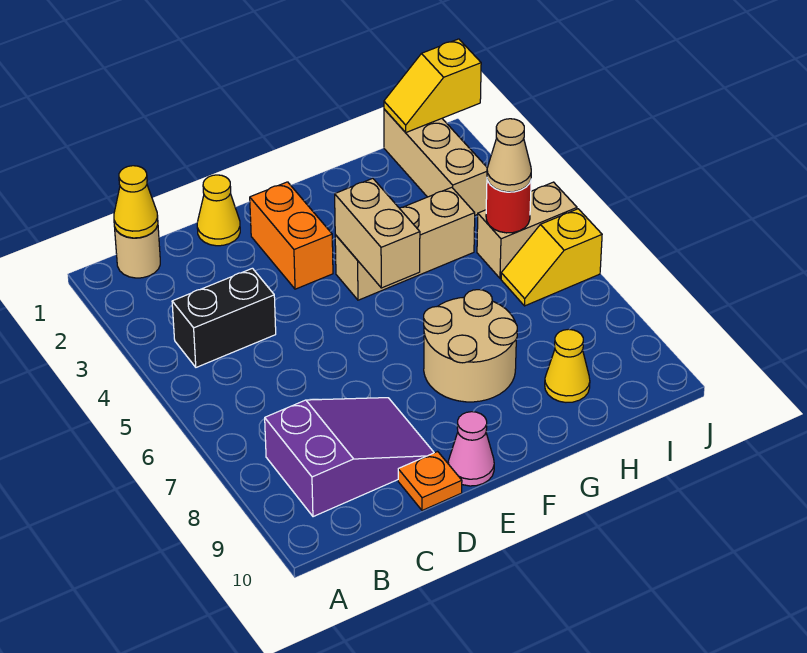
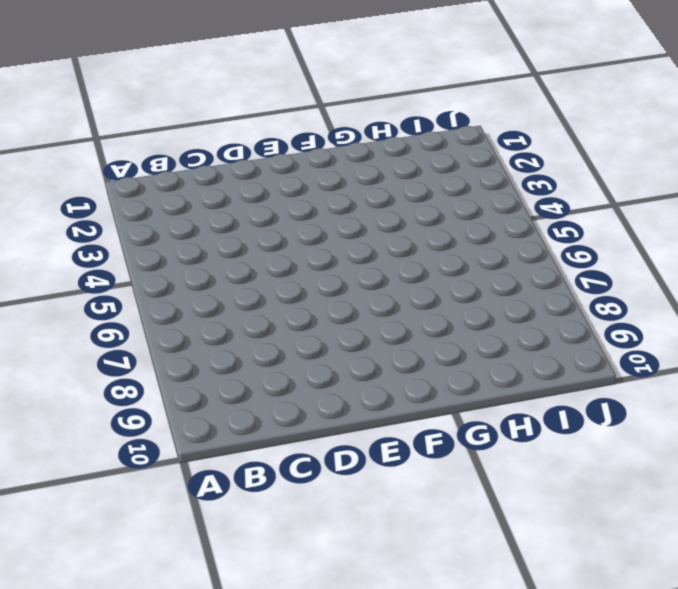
none -> tan round brick B1 level 1
none -> black brick B4:C4 level 1
none -> purple slope B8:D9 level 1 top B

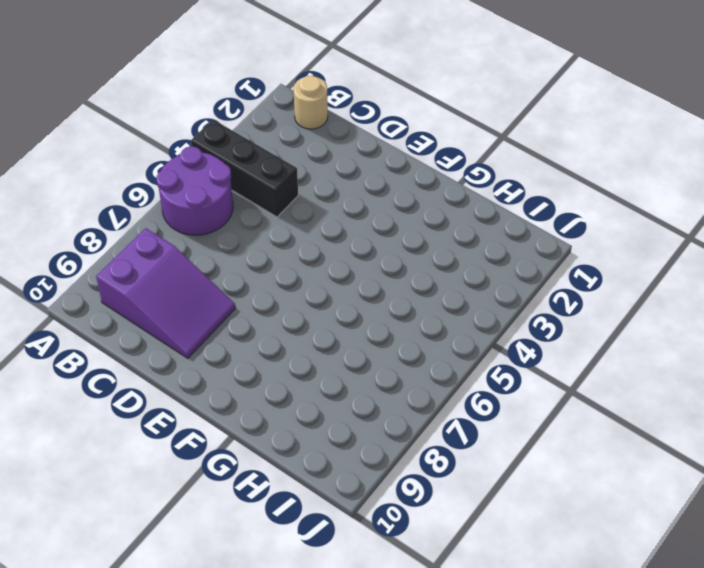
black brick A4:C4 level 1 -> black brick B4:C4 level 1
purple round brick A5:B6 level 1 -> none
none -> yellow cone D1 level 1
none -> orange plate D10 level 1
none -> orange brick E2:E3 level 1

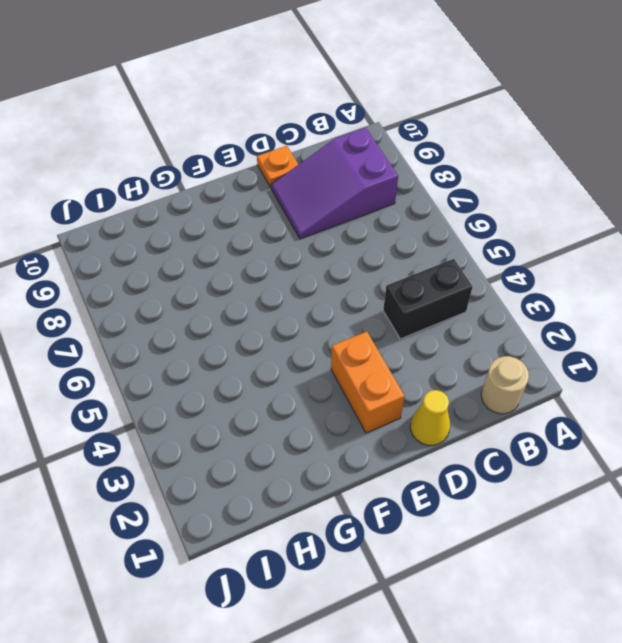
none -> pink cone E10 level 1
none -> tan brick F4:H4 level 1
none -> tan round brick F7:G8 level 1

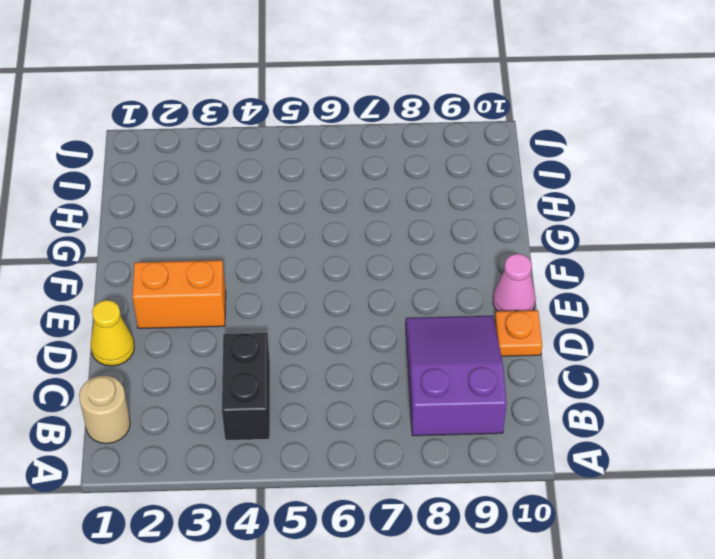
none -> tan brick F4:H4 level 1
none -> tan round brick F7:G8 level 1
none -> yellow cone H9 level 1

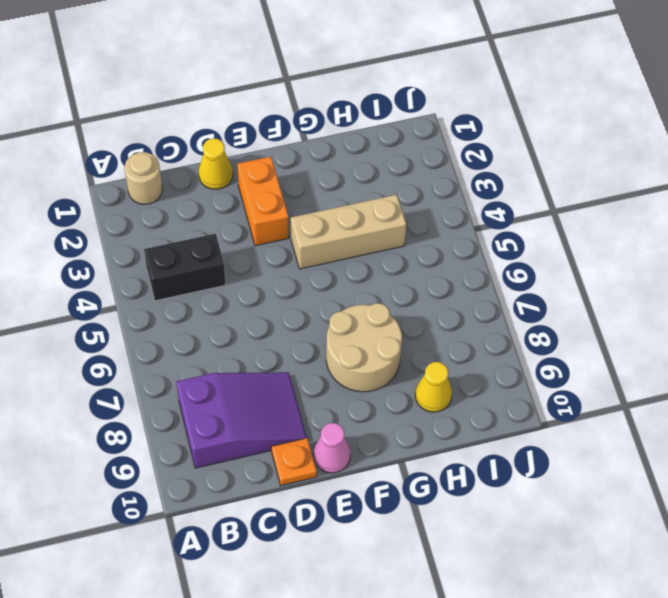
none -> tan brick I1:I3 level 1
none -> tan brick I5:J5 level 1
none -> yellow slope I6:J6 level 1 top J

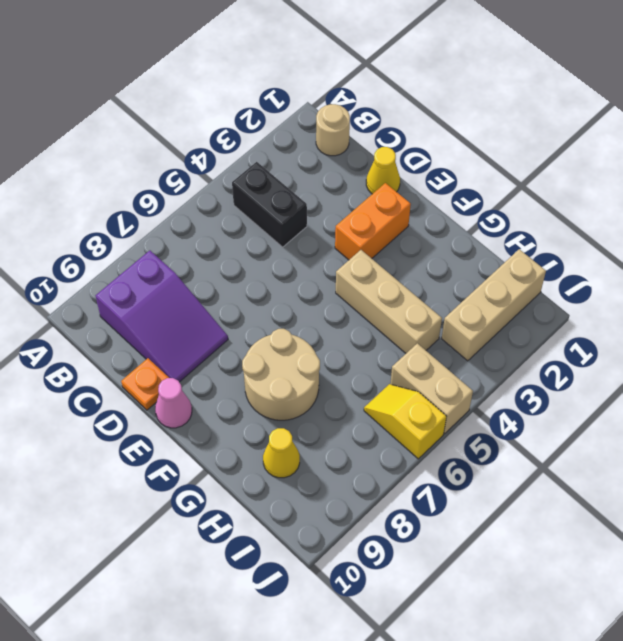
none -> yellow cone B1 level 2
none -> tan brick F4:F5 level 2
none -> yellow slope I1:J1 level 2 top J

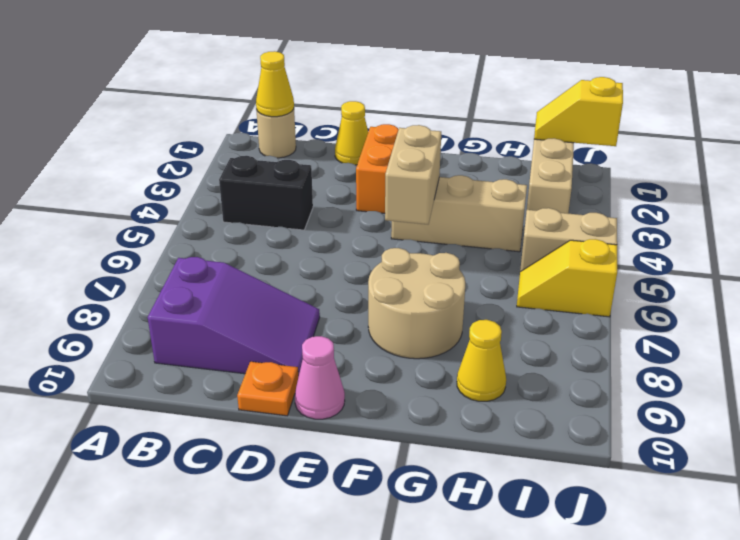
none -> red round brick I5 level 2
none -> tan cone I5 level 3

